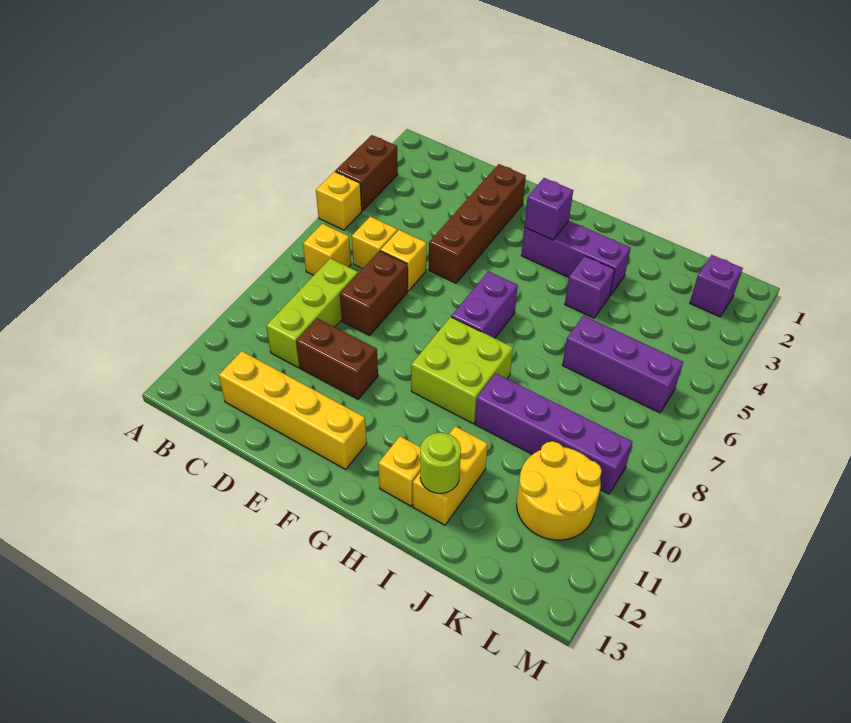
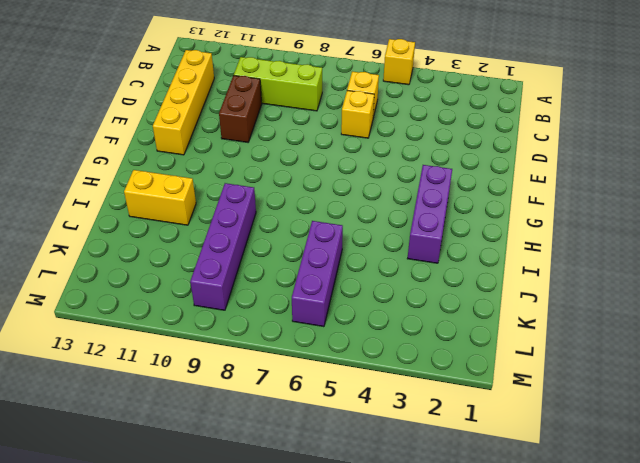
none -> brown brick A3:A4 level 1
none -> yellow brick B7 level 1
none -> brown brick D7:D8 level 1

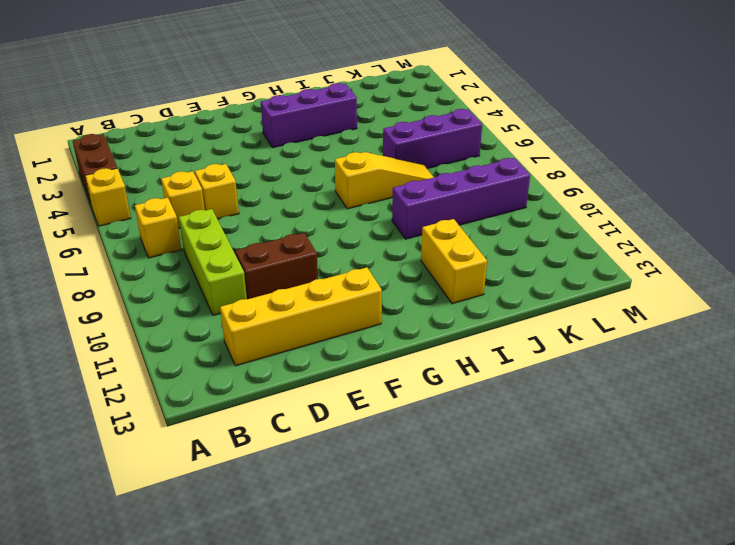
yellow slope H7:J7 level 1 top H -> none
none -> brown brick D7:D8 level 1
none -> brown brick E2:E5 level 1
none -> purple brick G6:G7 level 1

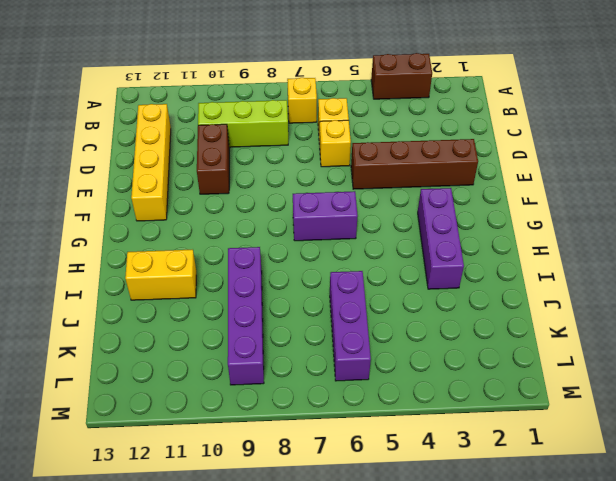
none -> yellow brick A5 level 1
none -> brown brick D7:D8 level 1
none -> lime brick G8:H9 level 1

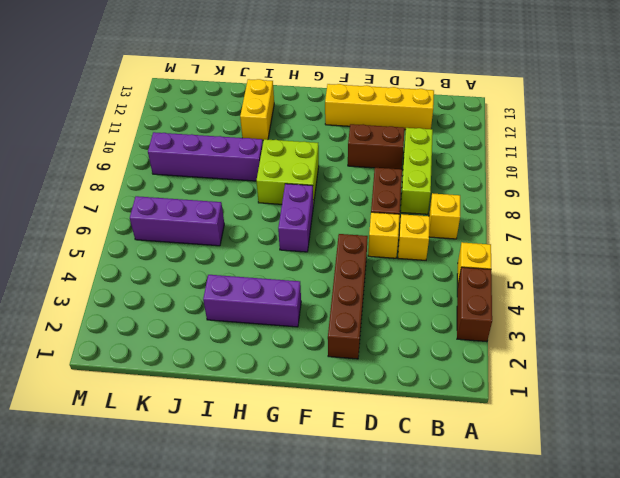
none -> yellow brick H12 level 1
none -> purple brick I4 level 1
none -> yellow round brick K10:L11 level 1

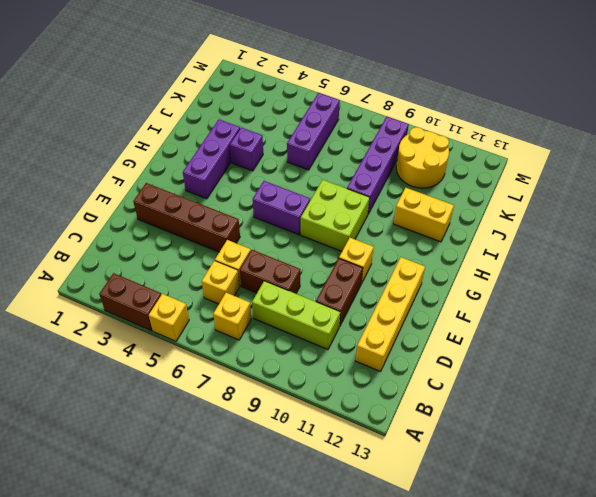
yellow brick F10 level 1 -> yellow brick H12 level 1
none -> purple brick L2 level 1
none -> purple brick G3 level 2
none -> lime round brick I12 level 2

